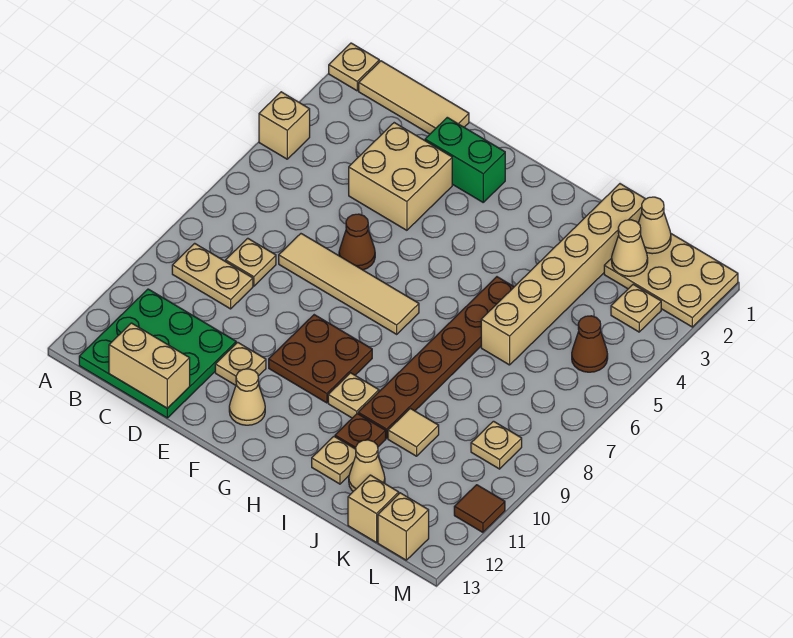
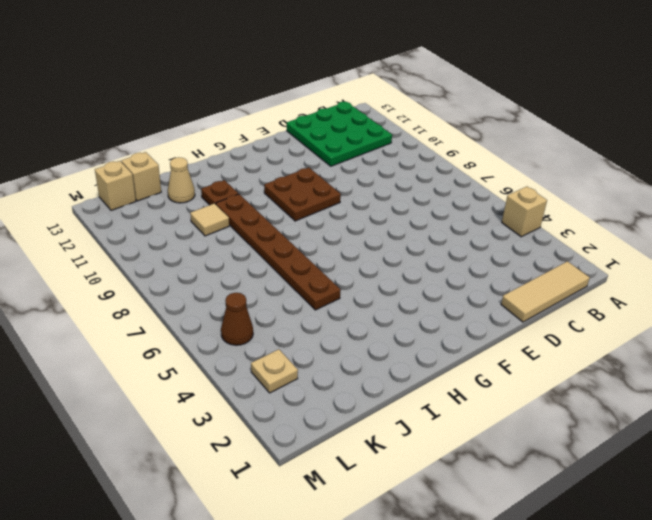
none -> tan plate A1 level 1
none -> tan plate B9:C9 level 1
none -> tan plate C8 level 1
none -> tan brick D3:E4 level 1

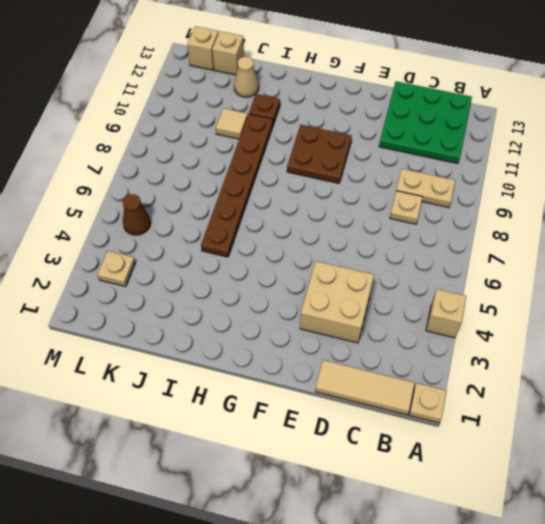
none -> tan tile D7:G7 level 1
none -> green brick E2:F2 level 1
none -> brown cone E6 level 1
none -> tan plate E11 level 1

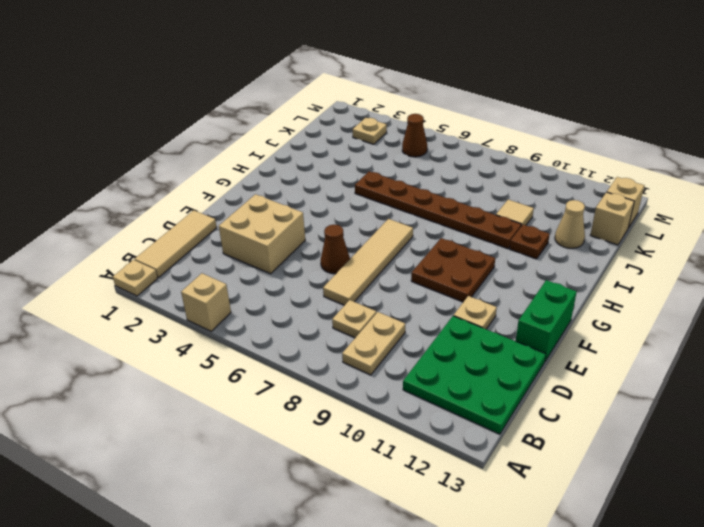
green brick E13:F13 level 1 -> green brick E2:F2 level 1
none -> tan cone F12 level 1
none -> tan plate H10 level 1
none -> tan plate I12 level 1
none -> tan brick J1:J6 level 1

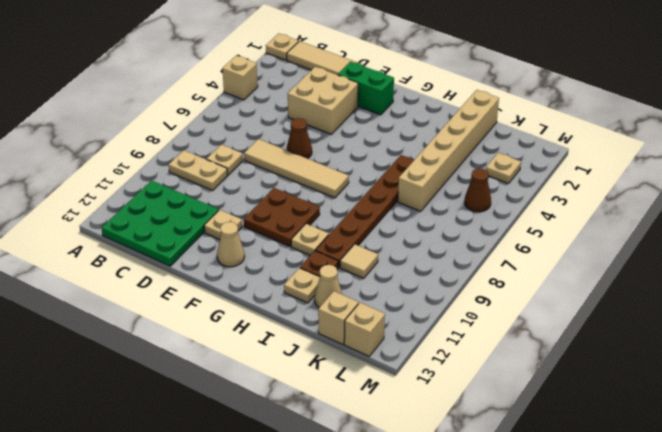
none -> tan plate K1:M2 level 1
none -> tan plate L9 level 1
none -> brown tile M11 level 1
none -> tan brick C13:D13 level 2

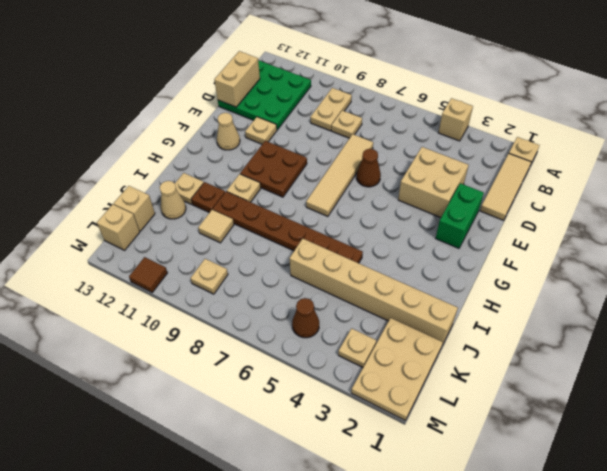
none -> tan cone K1 level 2
none -> tan cone K2 level 2

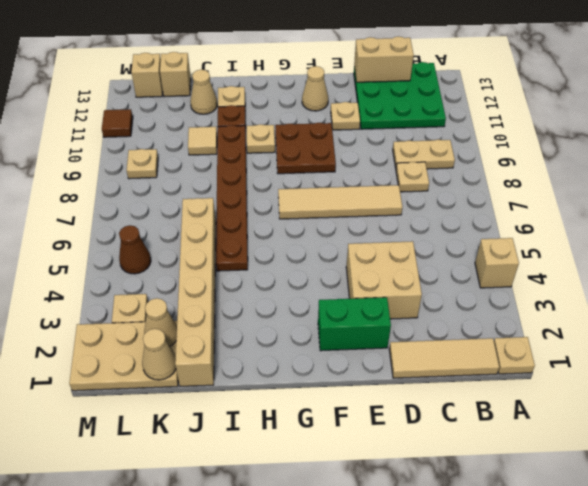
none -> brown cone E6 level 1

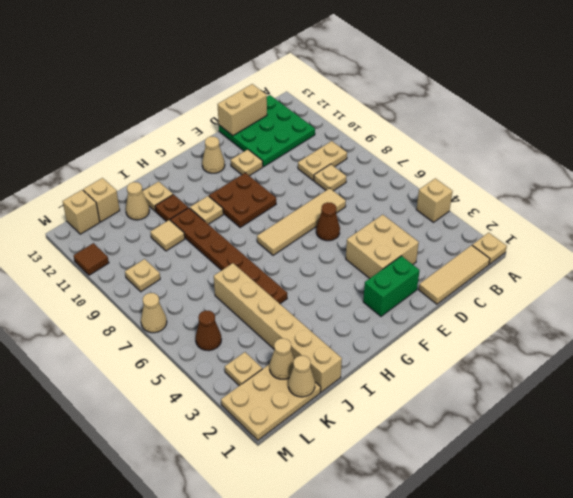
tan cone M7 level 1 -> none

